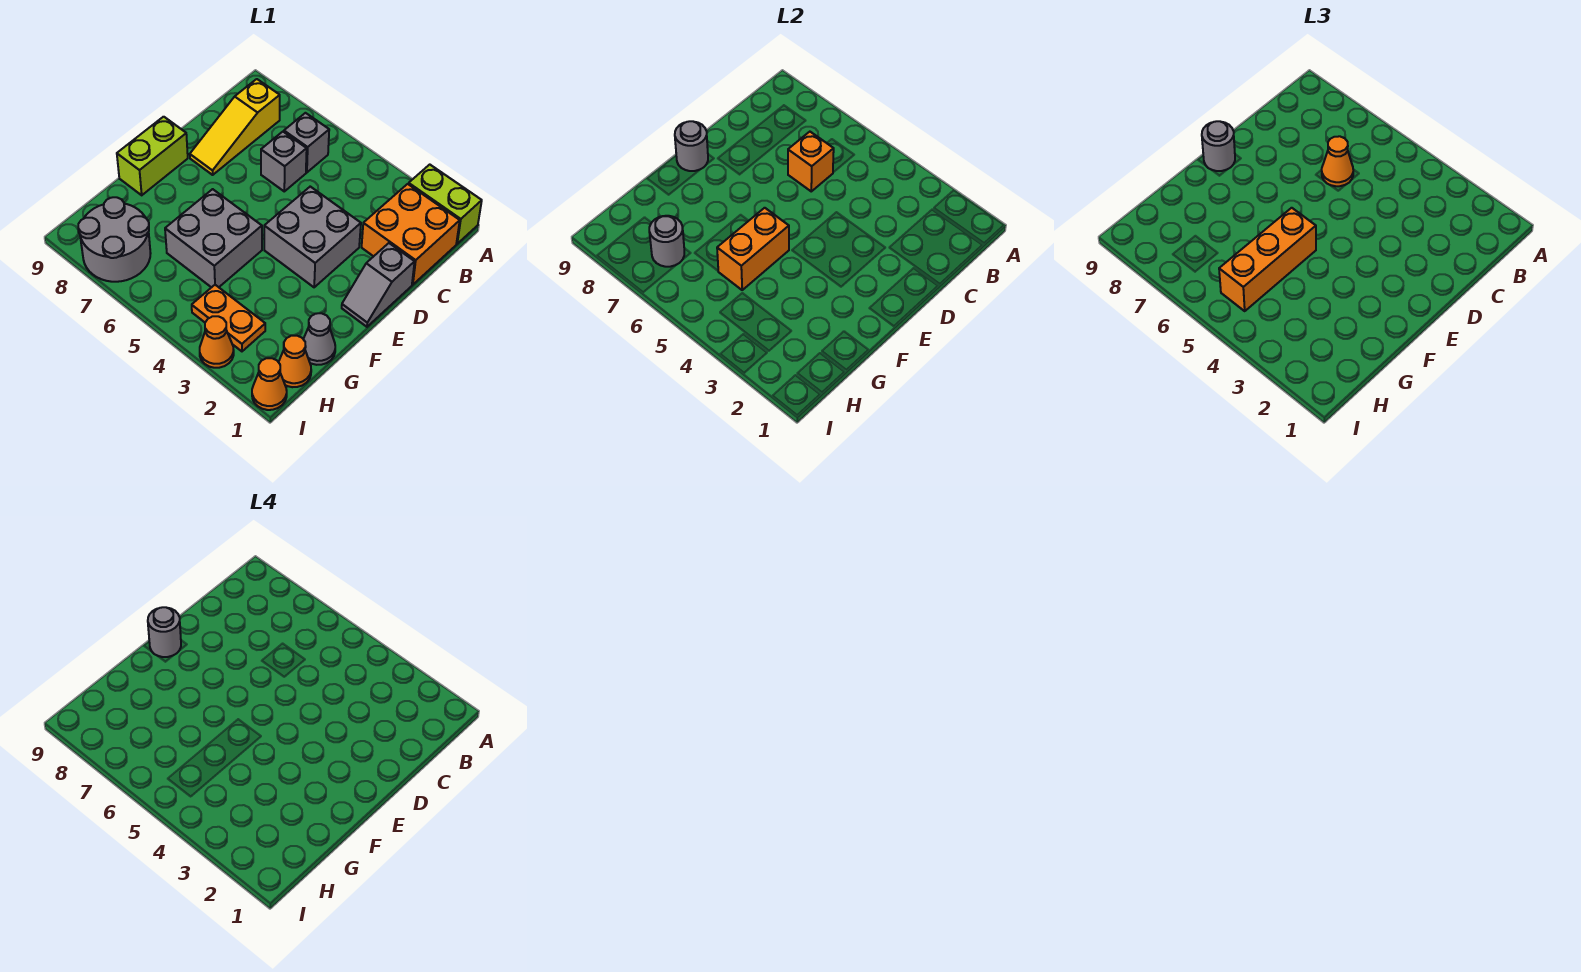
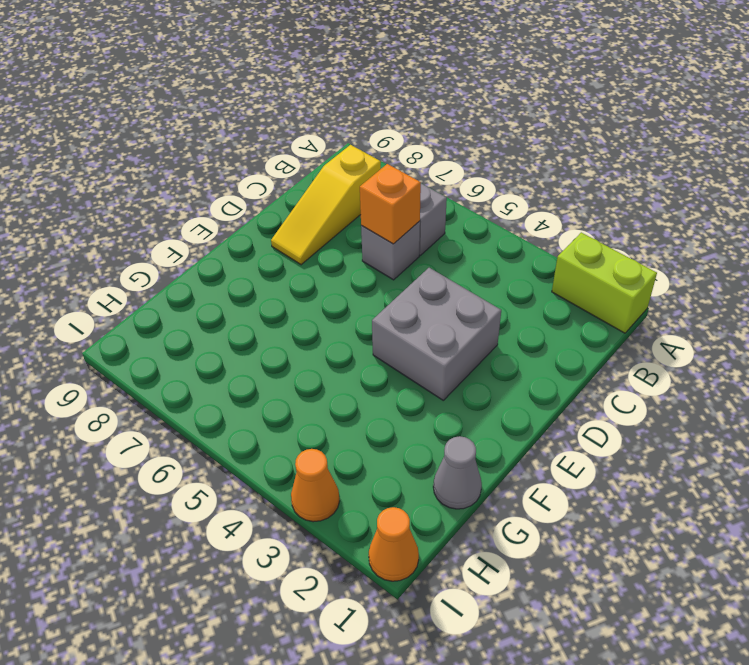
none -> orange brick B1:C2 level 1
none -> grey slope D1:E1 level 1 top D
none -> lime brick E9:F9 level 1

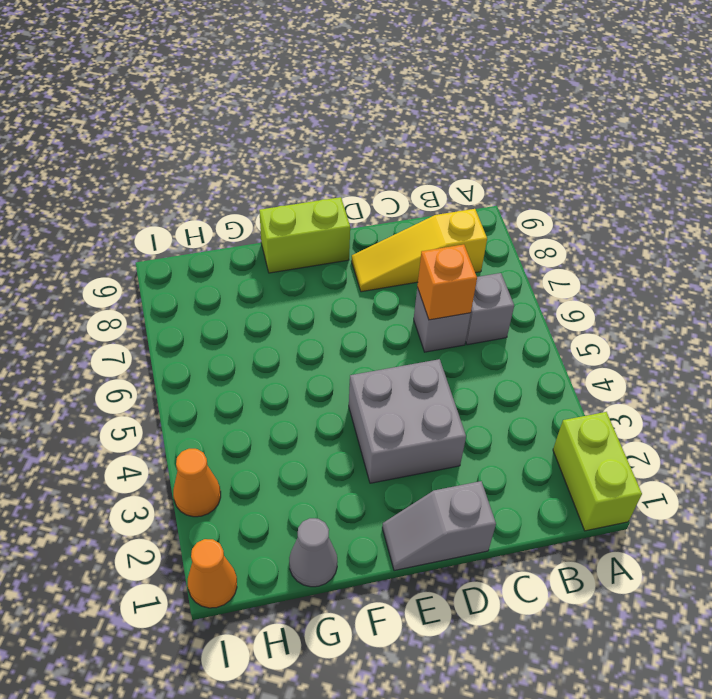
none -> orange brick B1:C2 level 1
none -> grey brick F5:G6 level 1
none -> orange cone H1 level 1

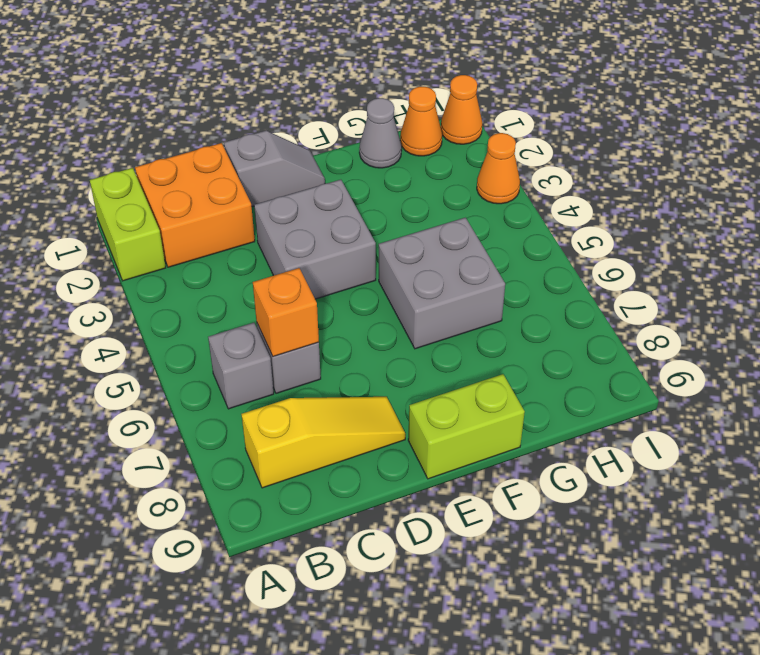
none -> orange plate H3:H4 level 1
none -> grey round brick H7:I8 level 1
none -> grey round brick E9 level 2

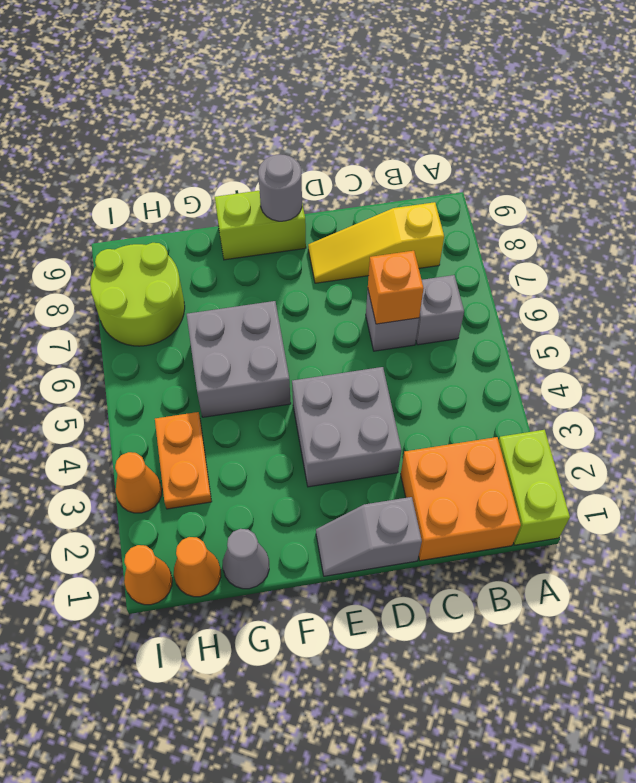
lime round brick H7:I8 level 1 -> grey round brick H7:I8 level 1
none -> orange brick F5:G5 level 2
none -> grey round brick H7 level 2
none -> orange cone C6 level 3

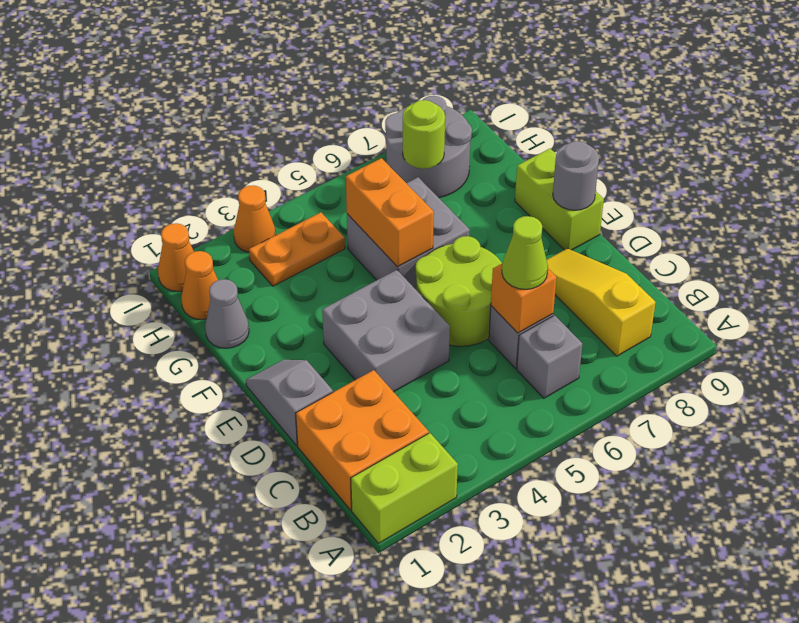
lime cone C6 level 3 -> orange cone C6 level 3
lime round brick D5:E6 level 1 -> none
lime round brick H7 level 2 -> grey round brick H7 level 2
none -> grey round brick E9 level 3
none -> orange brick F5:H5 level 3
none -> grey round brick E9 level 4

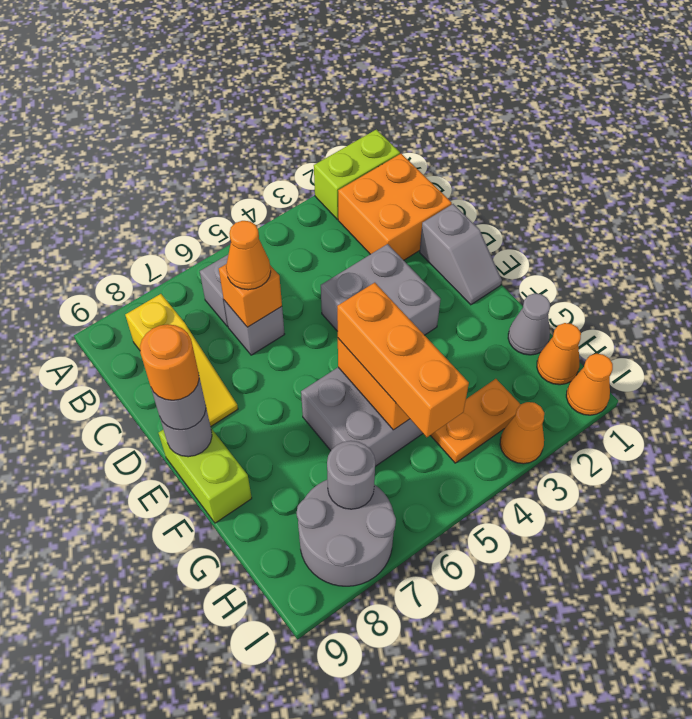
orange round brick E9 level 4 -> grey round brick E9 level 4

